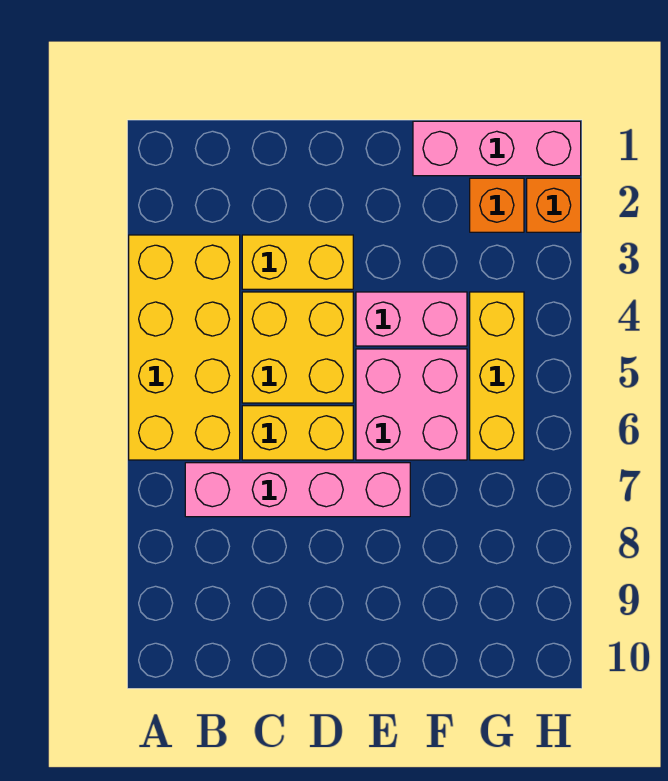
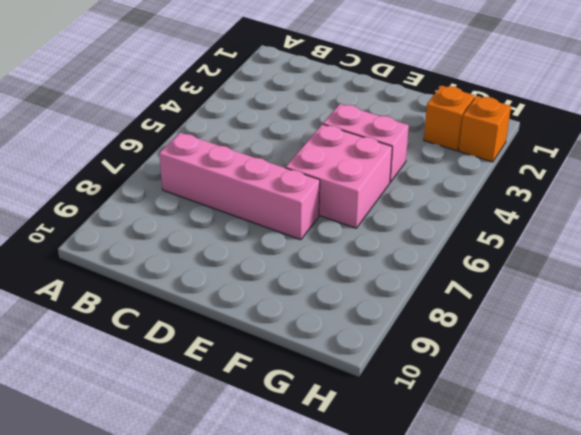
none -> yellow brick A3:B6 level 1
none -> yellow brick C3:D3 level 1

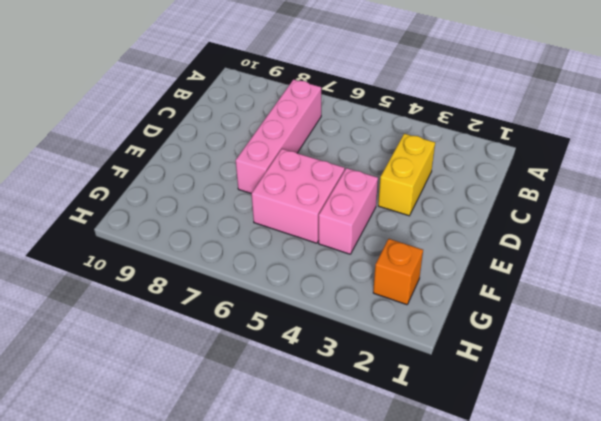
none -> yellow brick A3:B6 level 1
none -> yellow brick C4:D5 level 1

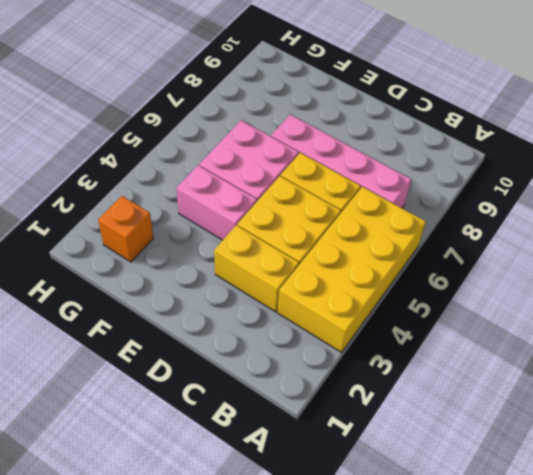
none -> pink brick F1:H1 level 1
none -> yellow brick G4:G6 level 1

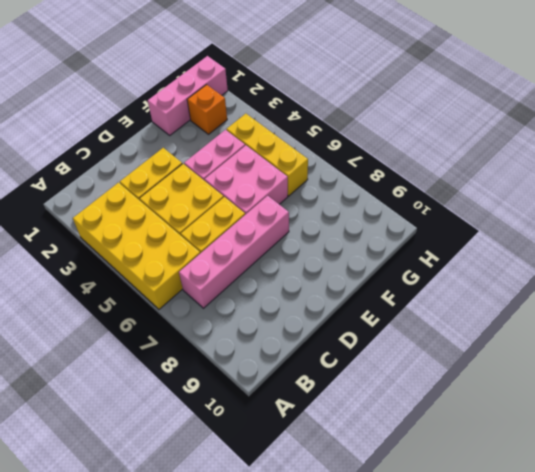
none -> orange brick H2 level 1

